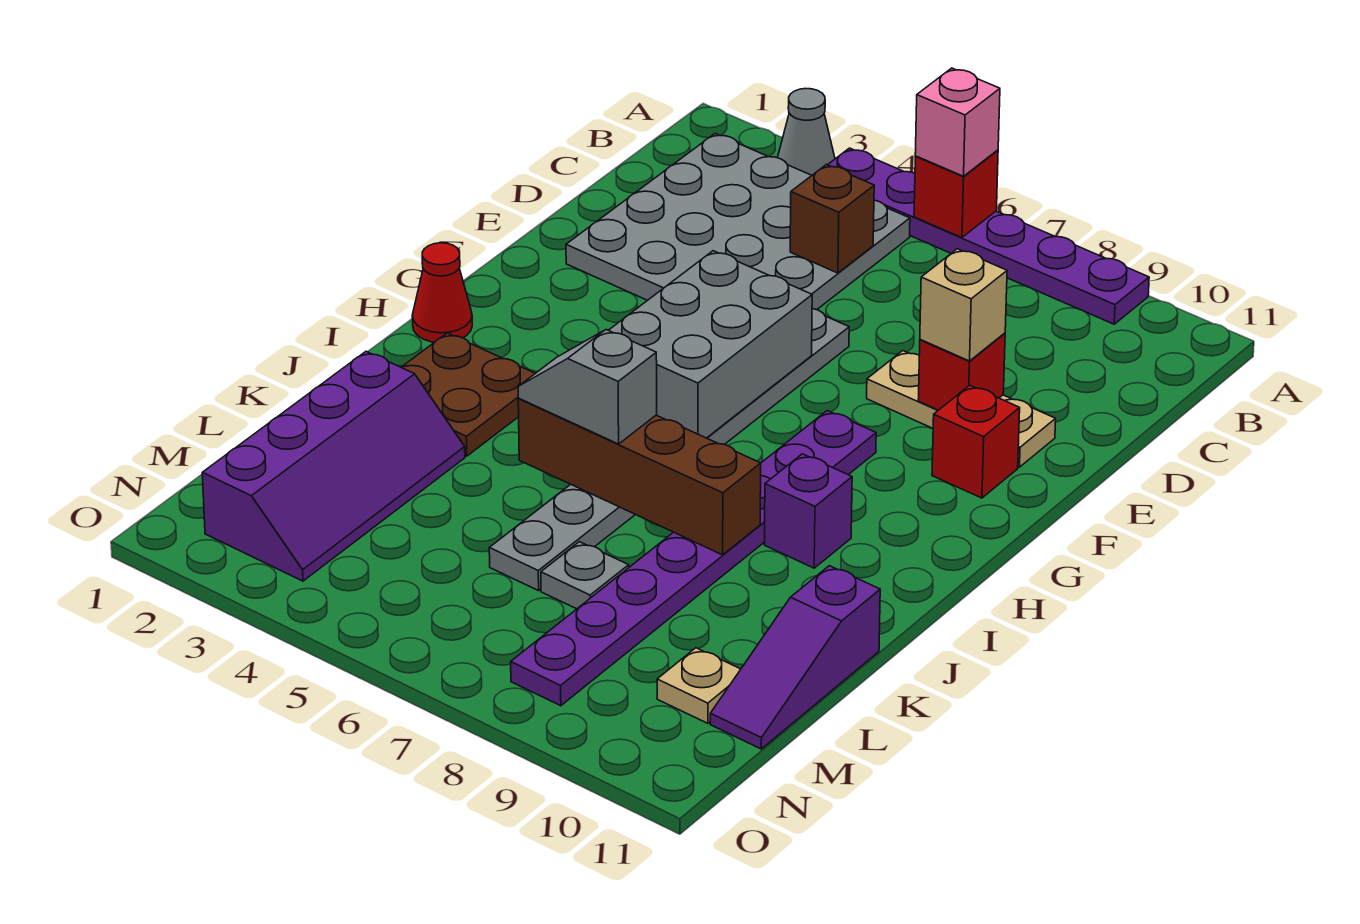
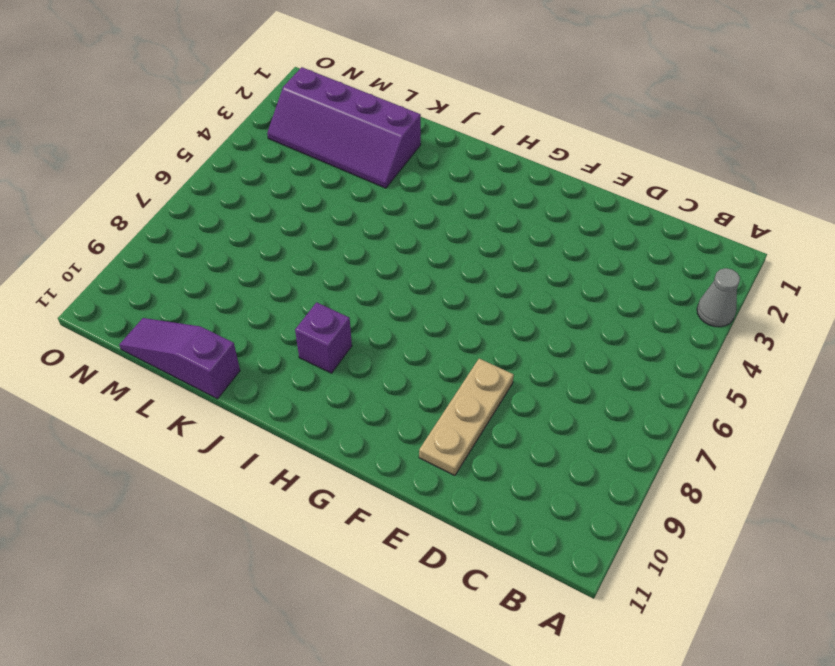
none -> purple plate A4:A9 level 1
none -> grey plate B2:E5 level 1
none -> grey plate E6:L6 level 1

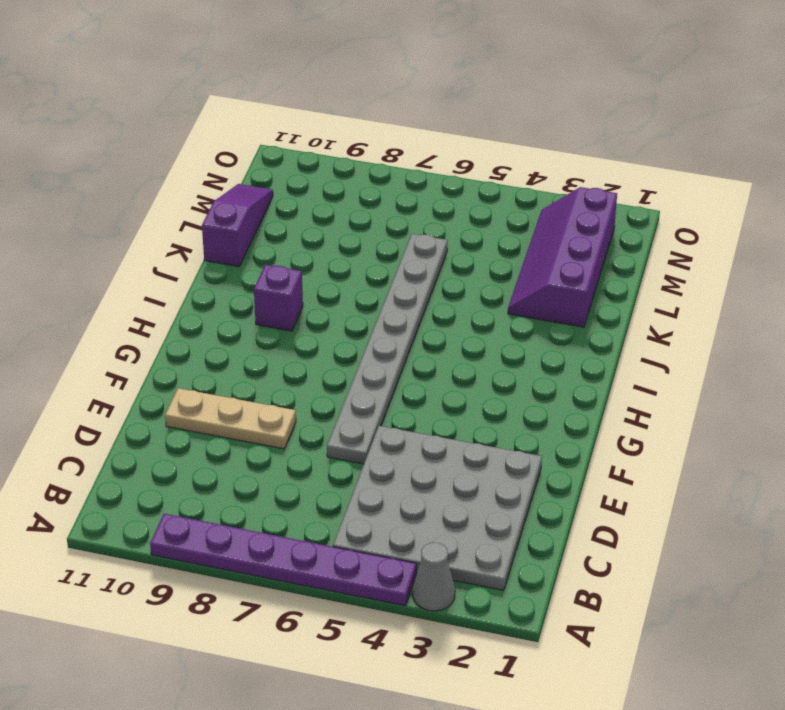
none -> red brick F10 level 1
none -> purple plate G8:N8 level 1
none -> red cone H1 level 1

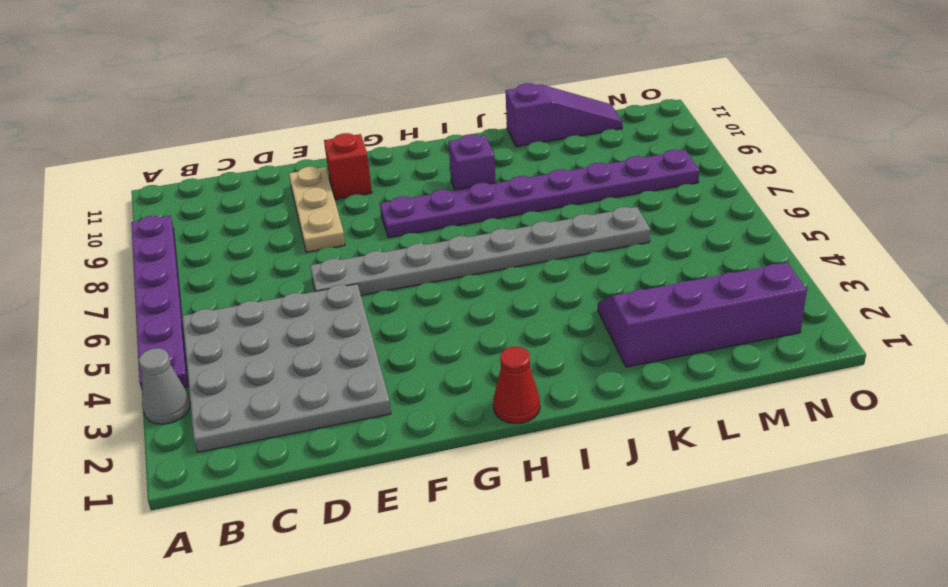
none -> brown plate I2:J3 level 1
none -> grey plate L7 level 1
none -> tan plate M10 level 1

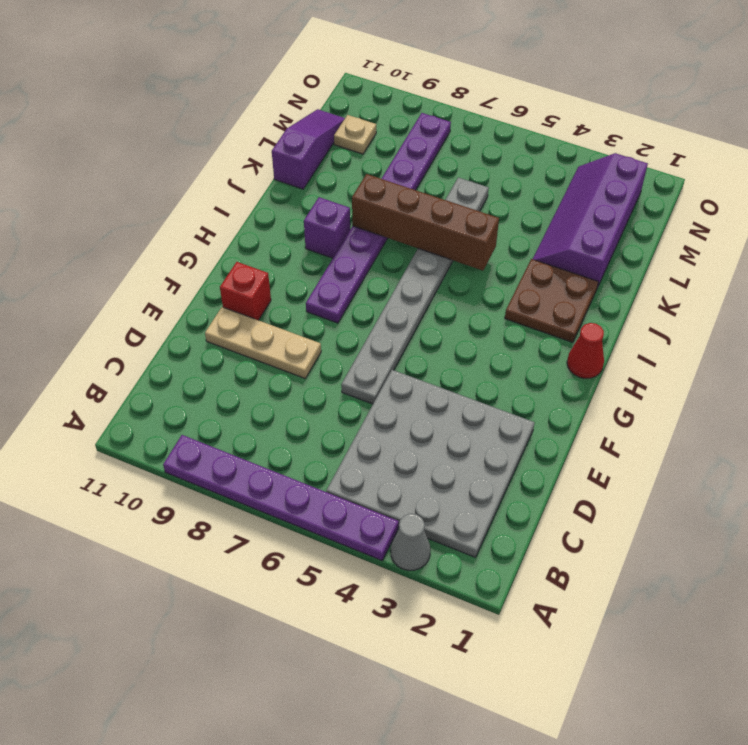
none -> grey plate L7 level 1
none -> red brick A6 level 2
none -> brown brick C5 level 2

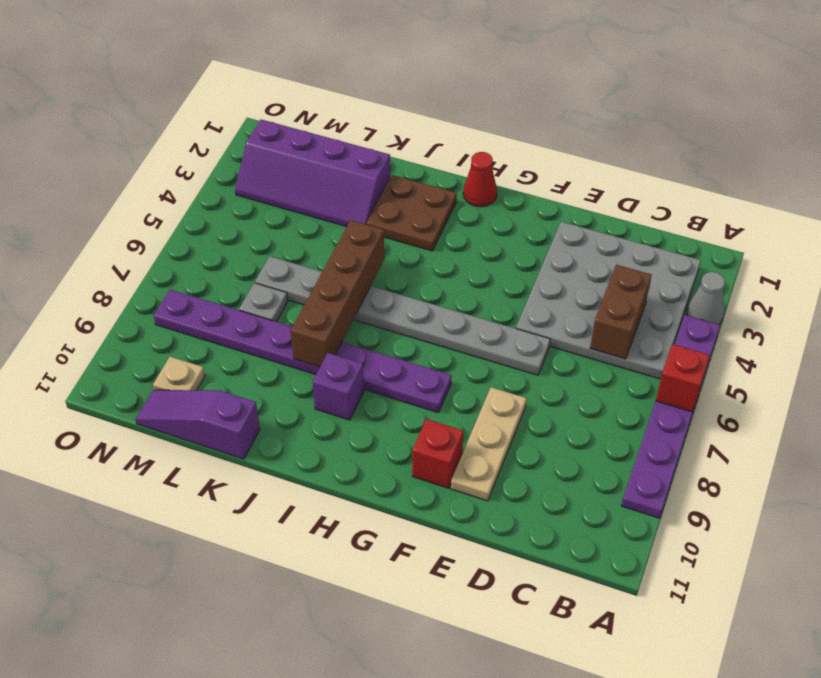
brown brick C4:C5 level 2 -> brown brick C5 level 2
none -> red brick E9 level 2
none -> grey brick F5:H6 level 2
none -> pink brick A6 level 3

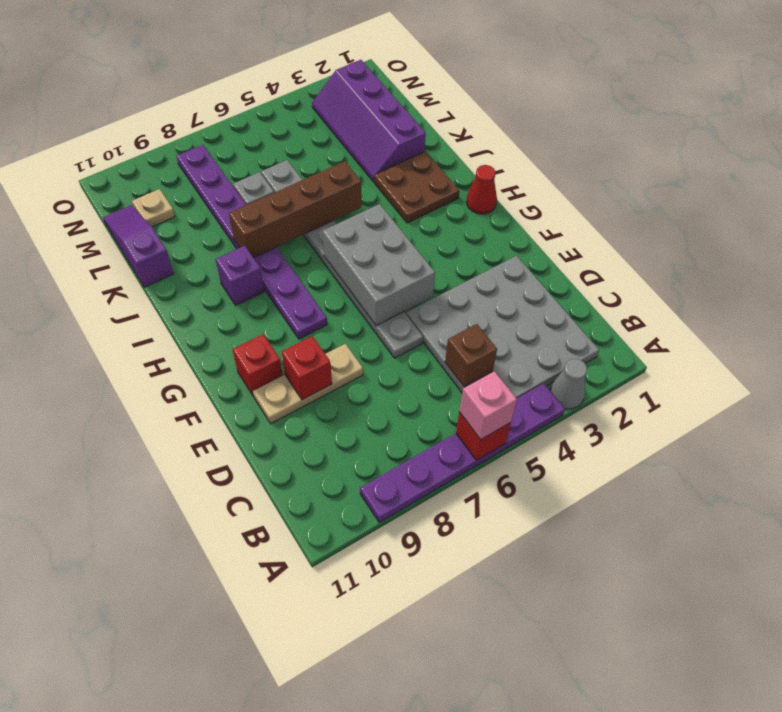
none -> tan brick E9 level 3
none -> grey slope J5:J6 level 3 top 6

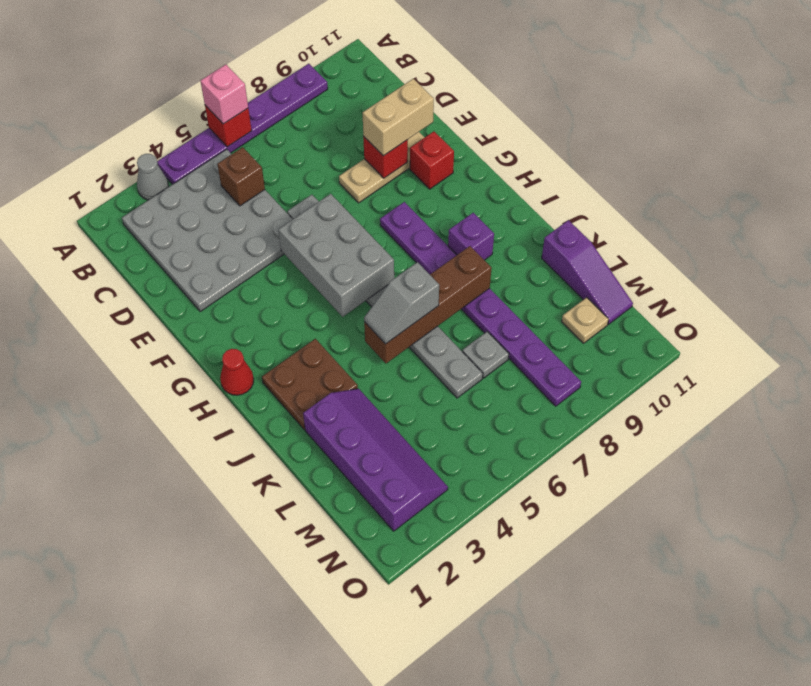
tan brick E9:E10 level 3 -> tan brick E9 level 3

